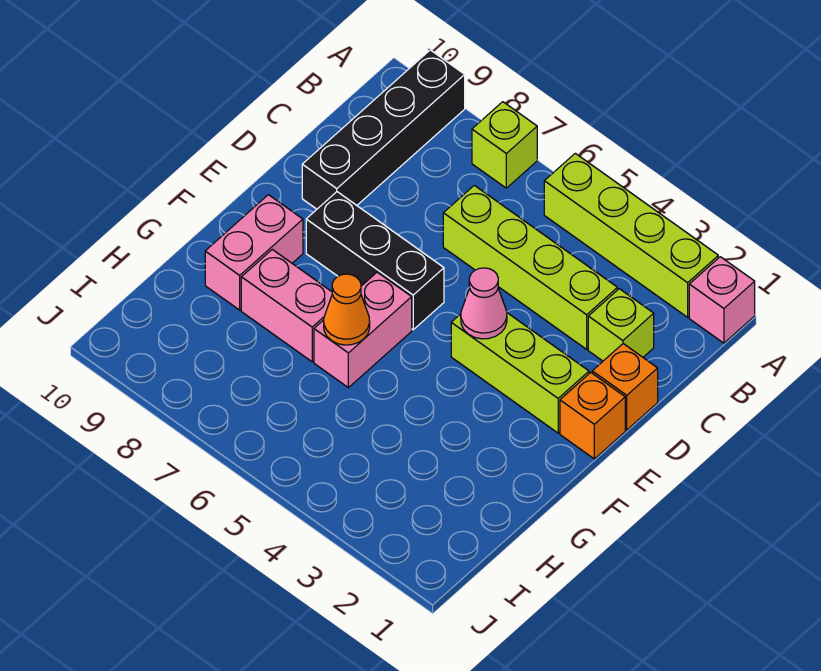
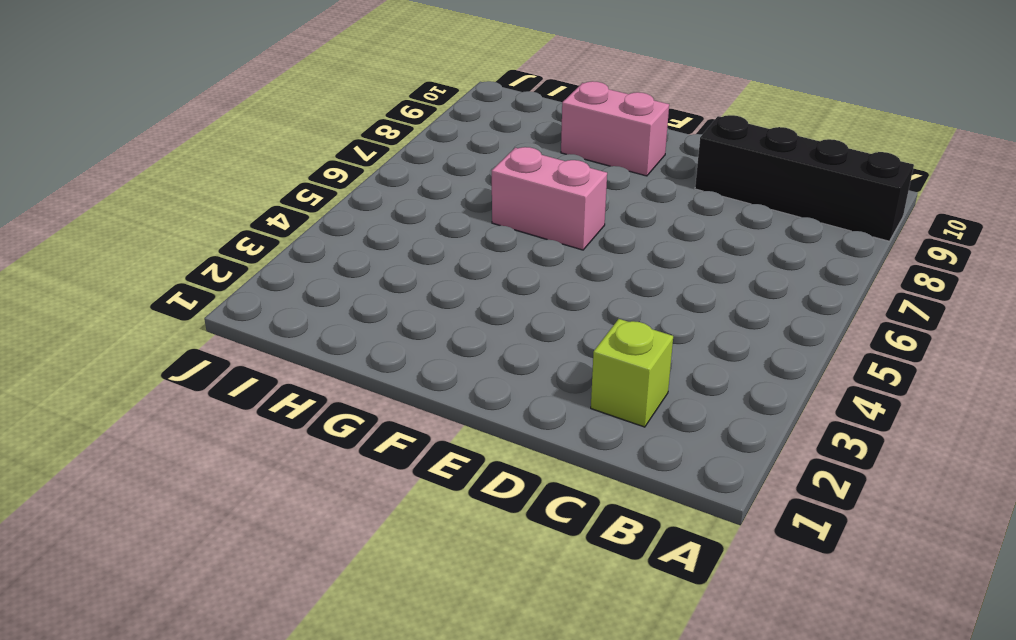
none -> pink brick A1 level 1
none -> lime brick A2:A5 level 1
none -> lime brick A7 level 1

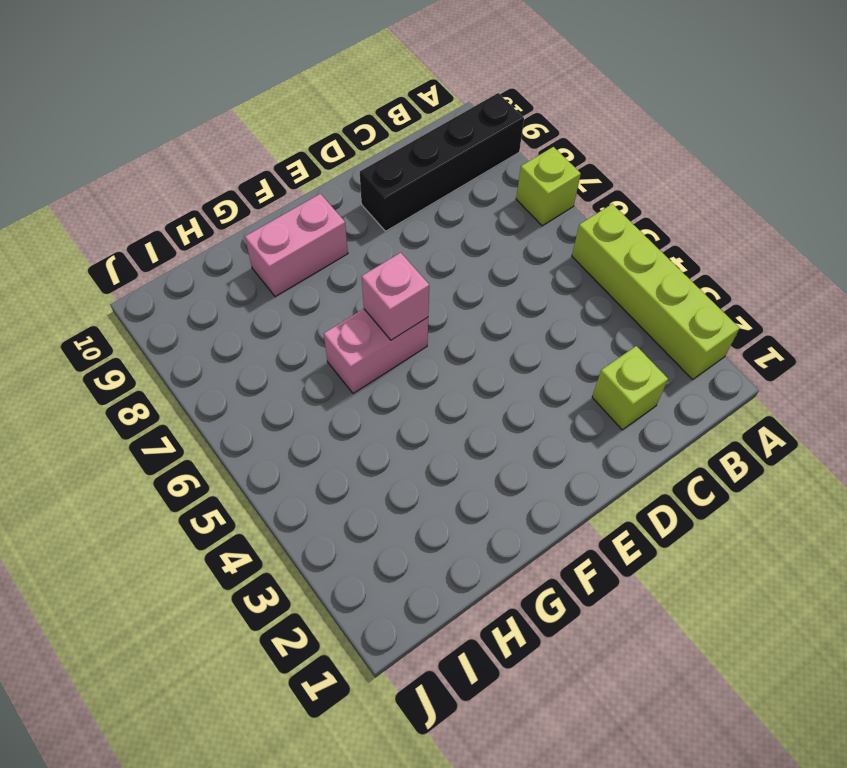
pink brick F6 level 2 -> pink brick A1 level 1
none -> lime brick C3:C6 level 1
none -> orange brick D1 level 1
none -> orange brick E1 level 1

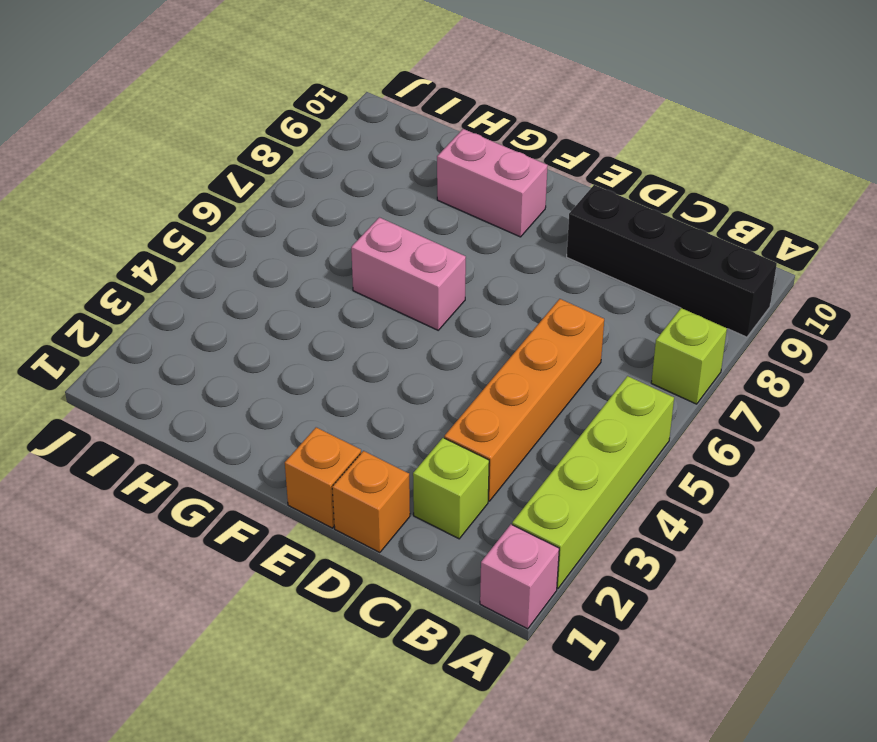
orange brick C3:C6 level 1 -> lime brick C3:C6 level 1
none -> lime brick E2:E4 level 1
none -> black brick E6:E8 level 1
none -> pink brick G7:G8 level 1

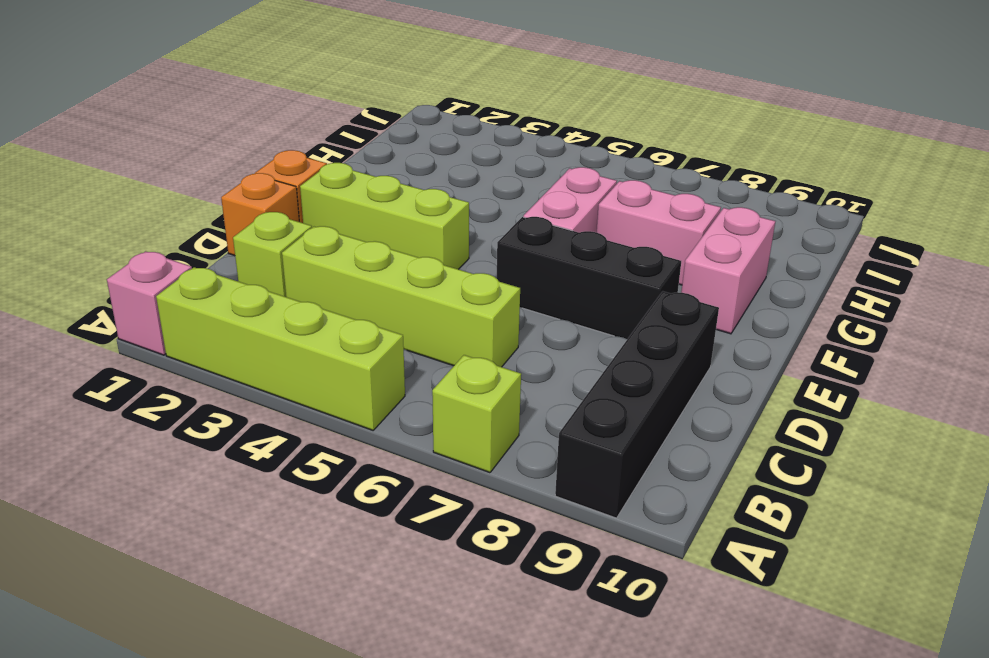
none -> pink cone E4 level 2
none -> orange cone G6 level 2

